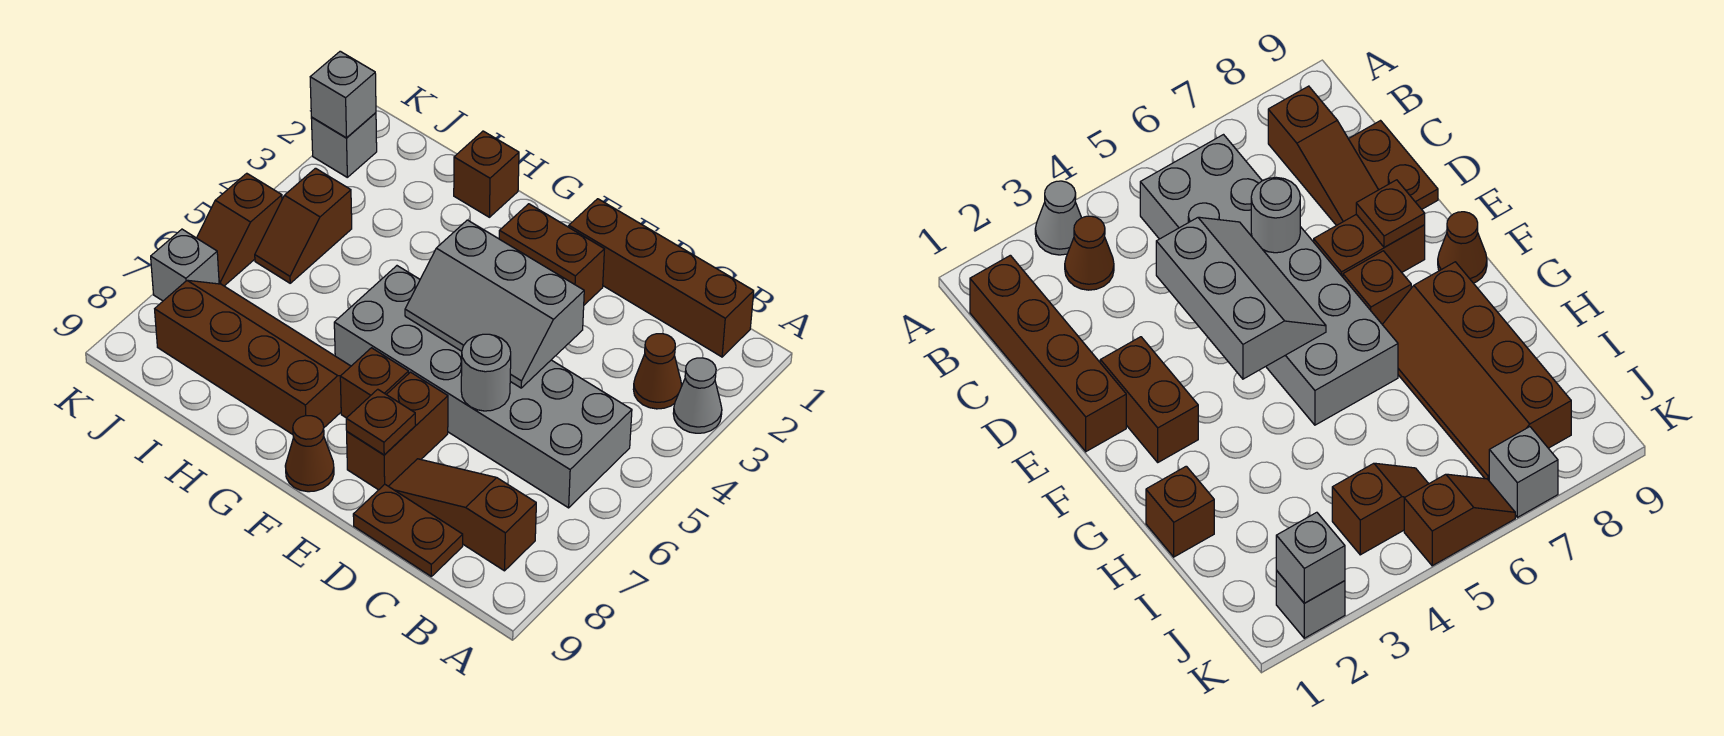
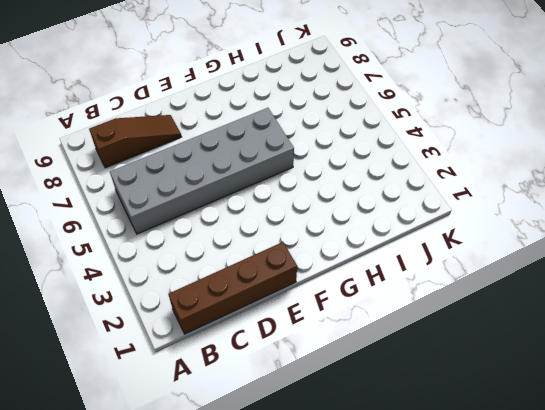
none -> grey cone A3 level 1
none -> brown cone B3 level 1
none -> brown plate C9:D9 level 1

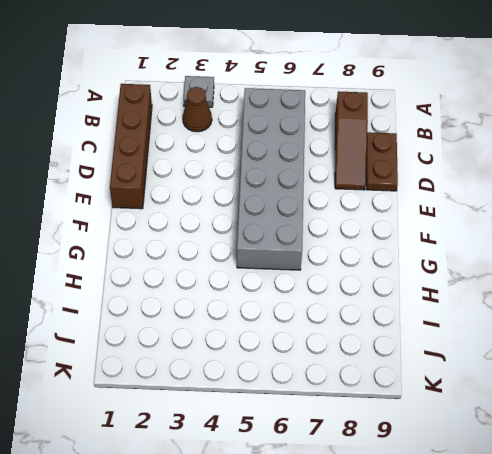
grey plate A3 level 1 -> grey cone A3 level 1
none -> brown brick E2:F2 level 1
none -> brown brick E7:E8 level 1
none -> brown brick F7 level 1

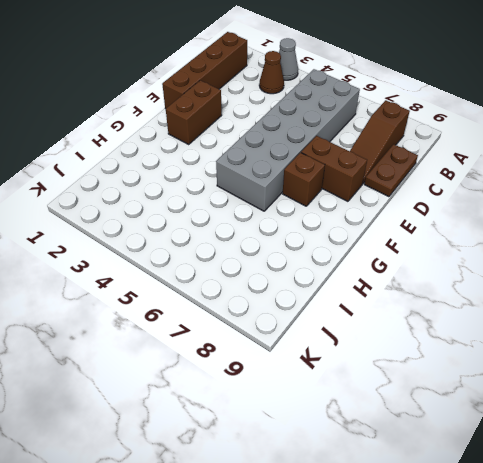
none -> brown cone F9 level 1
none -> brown slope G7:J8 level 1 top 8
none -> brown brick H1 level 1

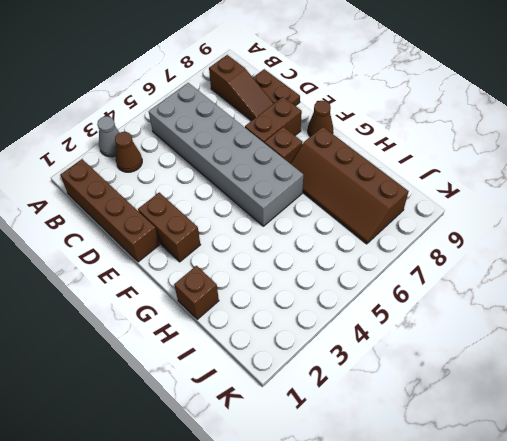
none -> brown slope J4:J5 level 1 top 4
none -> grey brick K2 level 1
none -> brown slope K5:K6 level 1 top 5

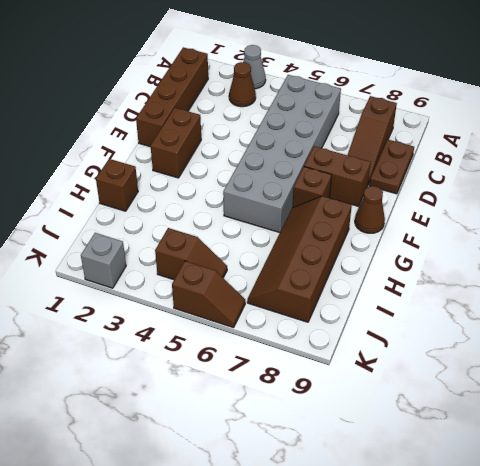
none -> grey brick K7 level 1
none -> grey slope D4:F5 level 2 top 4
none -> grey round brick D6 level 2

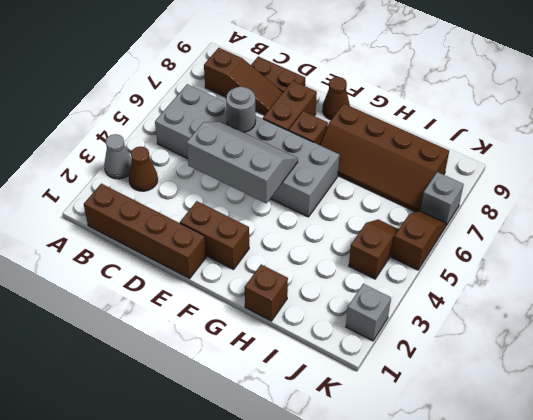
none -> brown plate E8 level 2
none -> grey brick K2 level 2

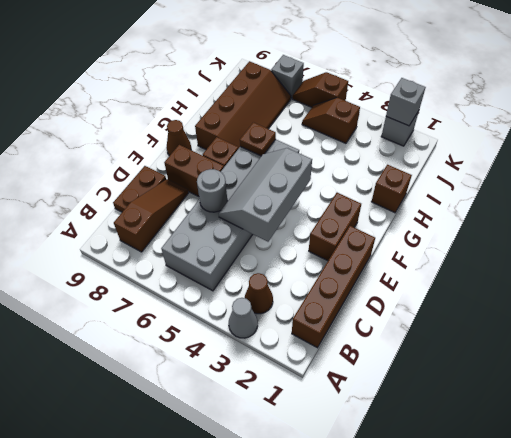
brown plate G6 level 2 -> brown plate E8 level 2

